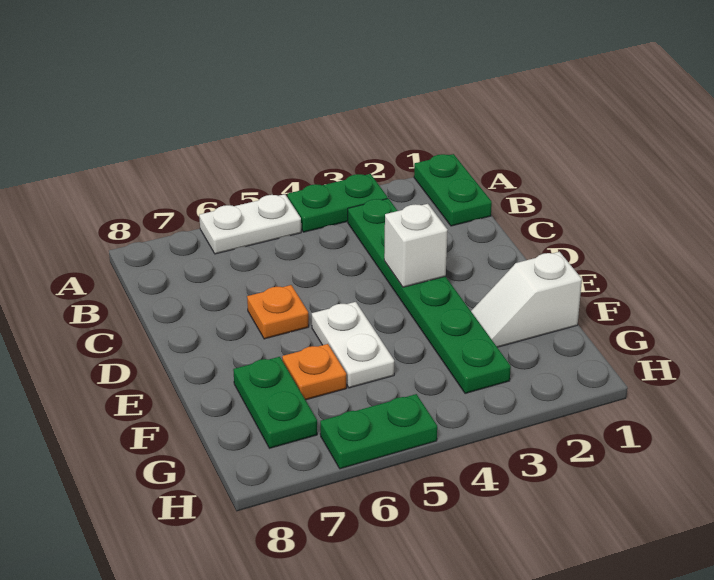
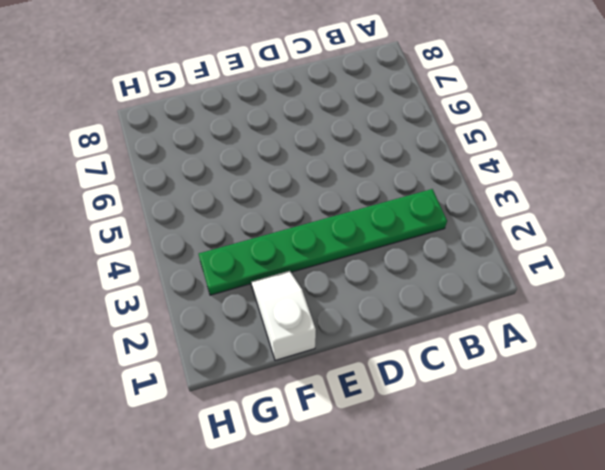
none -> green plate A1:B1 level 1
none -> green plate A3:A4 level 1

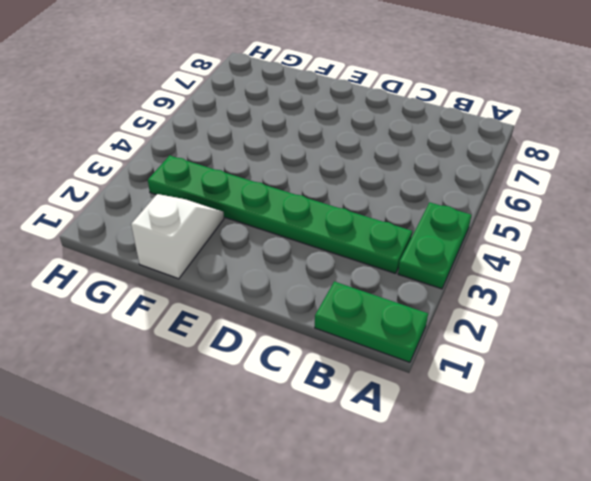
none -> white plate A5:A6 level 1
none -> orange plate D6 level 1

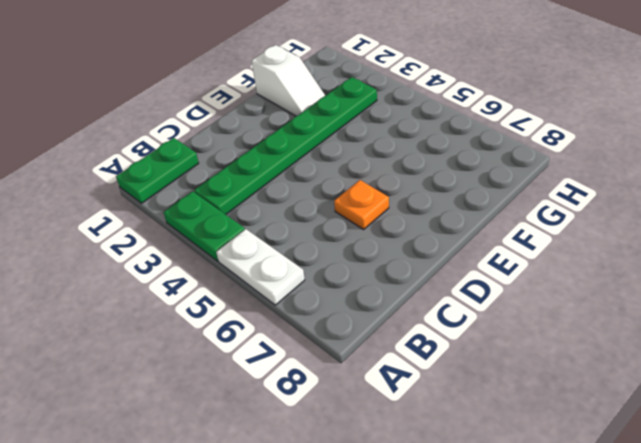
none -> white plate E5:F5 level 1
none -> orange plate F6 level 1

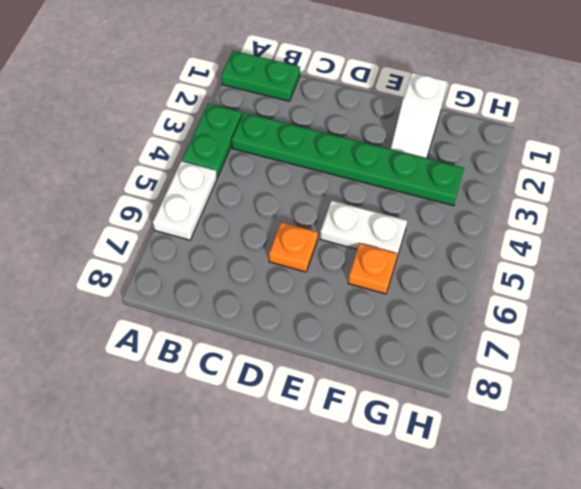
none -> green plate F7:G7 level 1
none -> green plate H5:H6 level 1

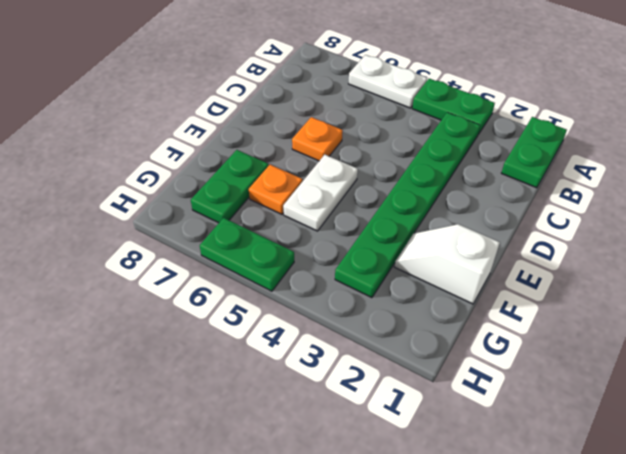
none -> white brick D3 level 2

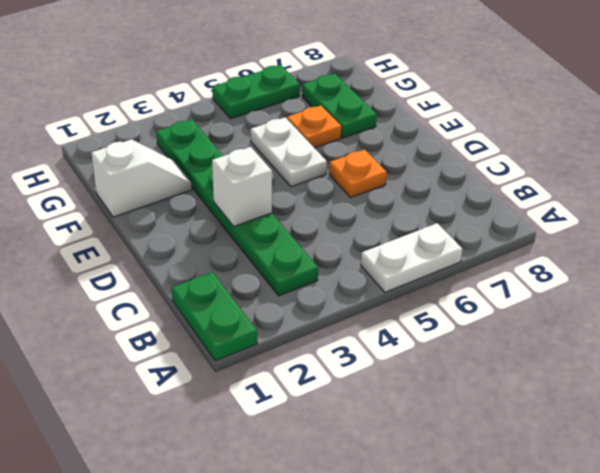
none -> green plate A3:A4 level 1

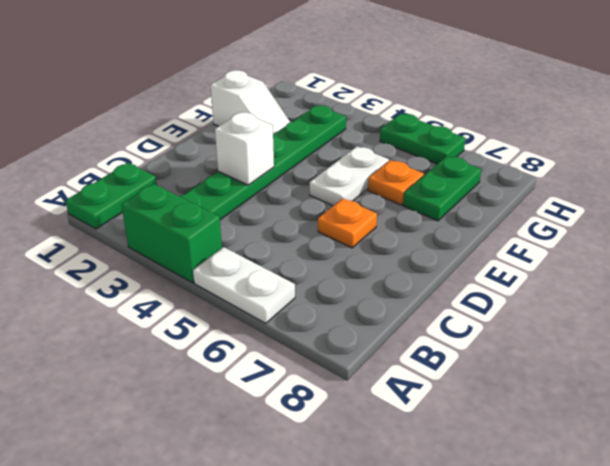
green brick A3:A4 level 1 -> green plate A3:A4 level 1

